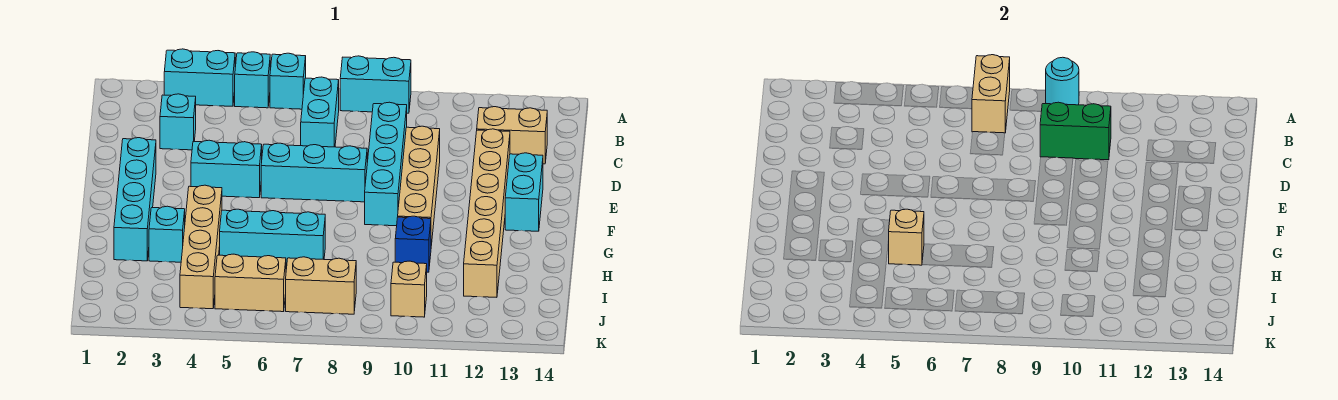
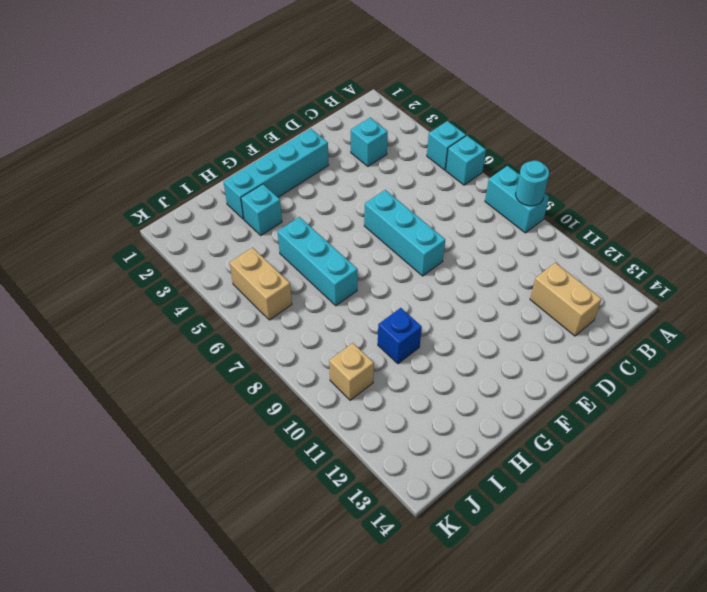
none -> cyan brick A3:A4 level 1
none -> cyan brick B7:C7 level 1
none -> cyan brick C9:F9 level 1

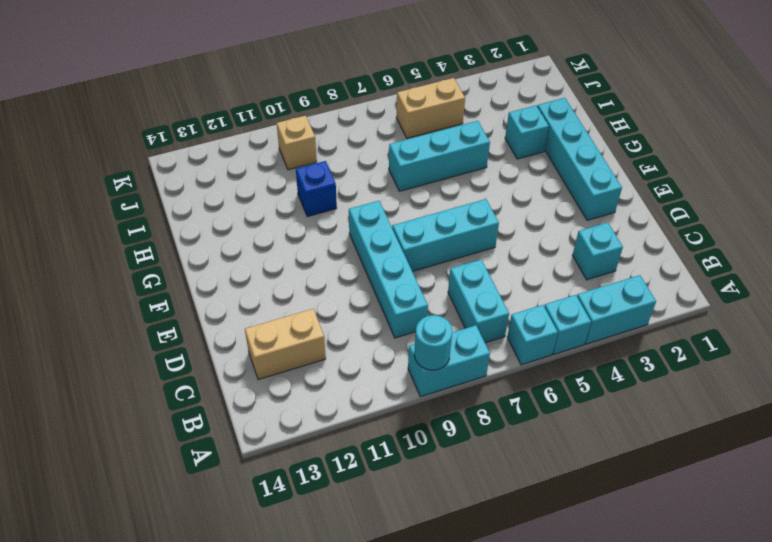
none -> tan brick D10:G10 level 1
none -> tan brick D12:I12 level 1
none -> cyan brick E4:E5 level 1

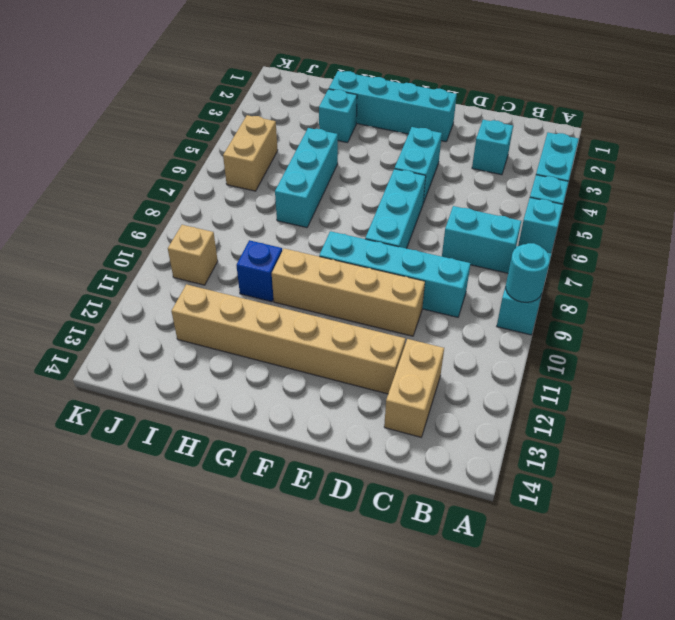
none -> cyan brick E13:F13 level 1
none -> tan brick G4:J4 level 1
none -> tan brick J7:J8 level 1

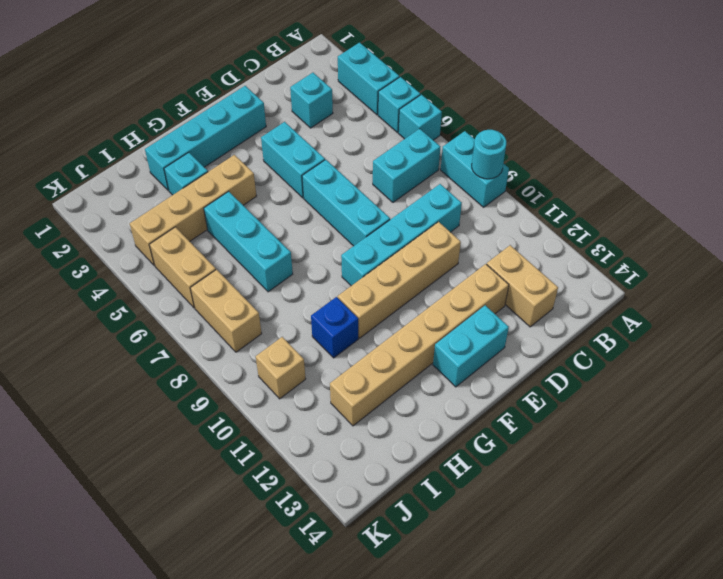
none -> tan brick A7:B7 level 2
none -> green brick C9:C10 level 2
none -> tan brick H5 level 2

